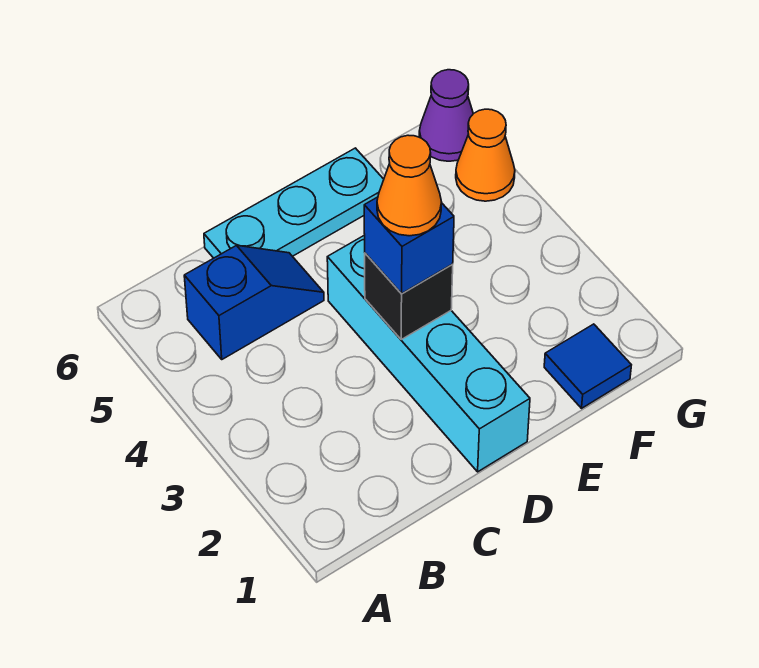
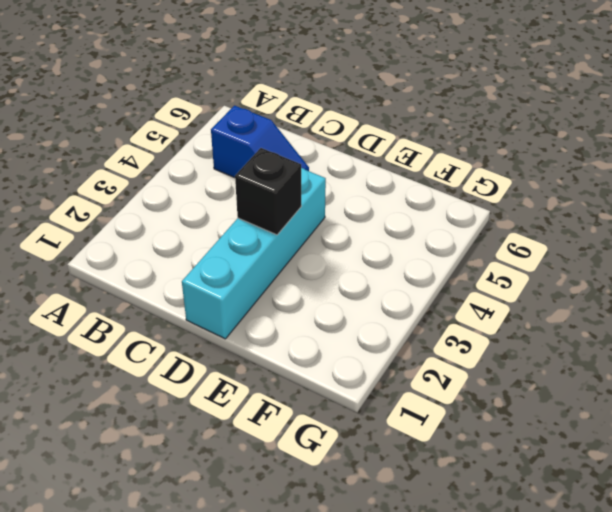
none -> cyan plate C6:E6 level 1
none -> blue tile F1 level 1

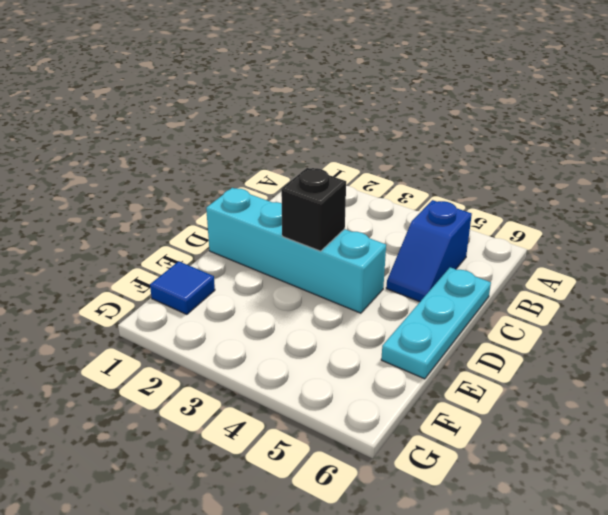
none -> orange cone G5 level 1
none -> purple cone G6 level 1

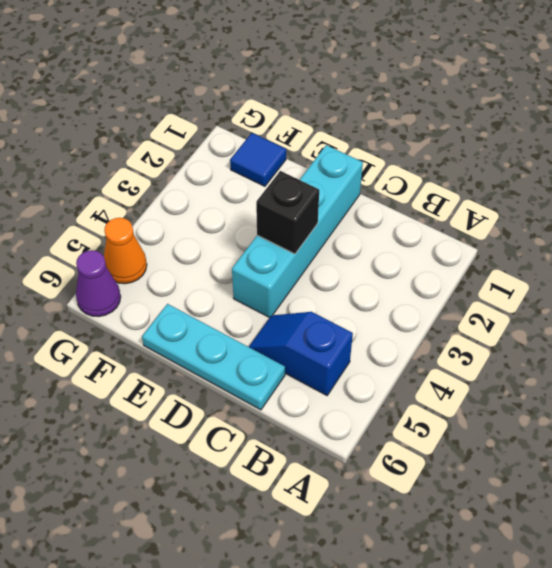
none -> blue brick D3 level 3
none -> orange cone D3 level 4

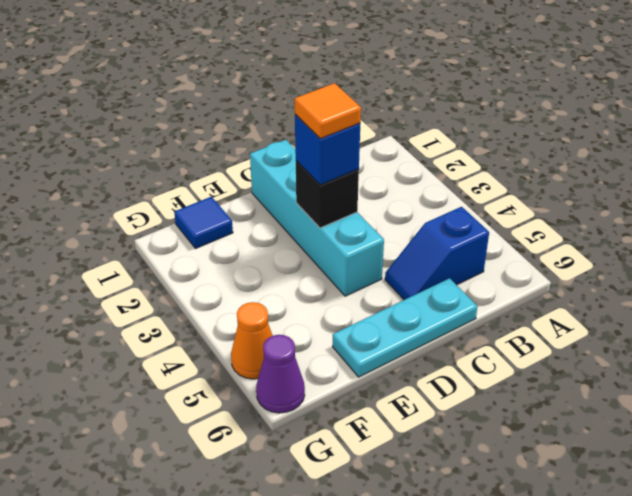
orange tile D3 level 4 -> orange cone D3 level 4

